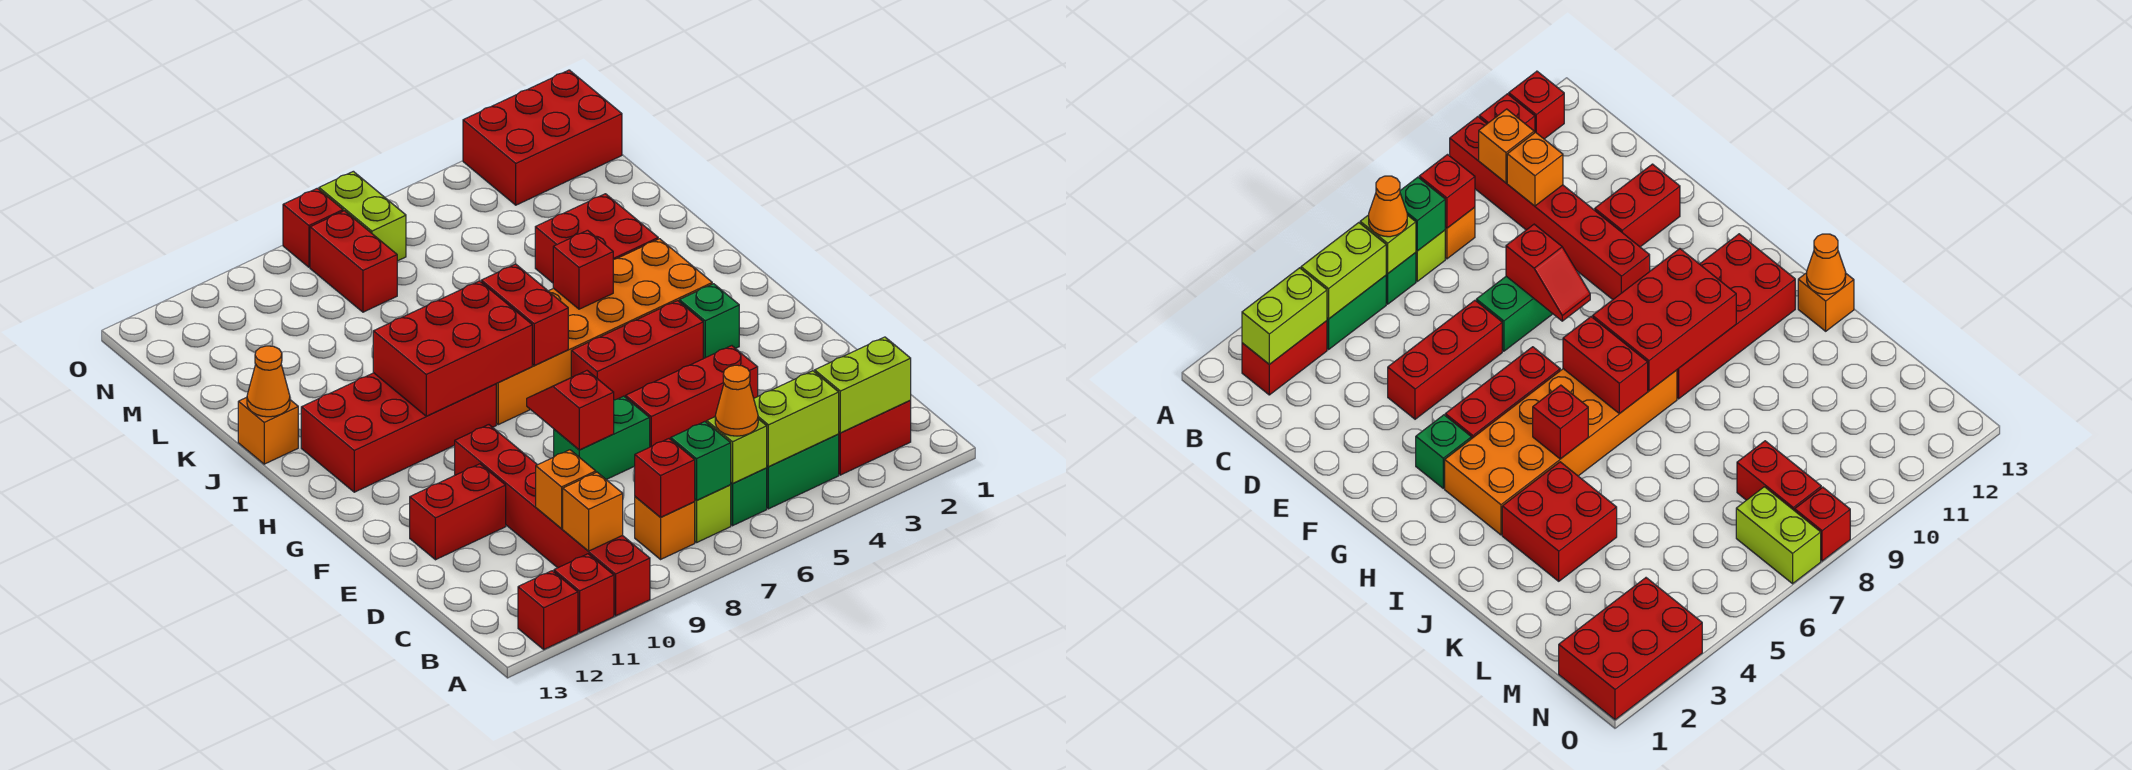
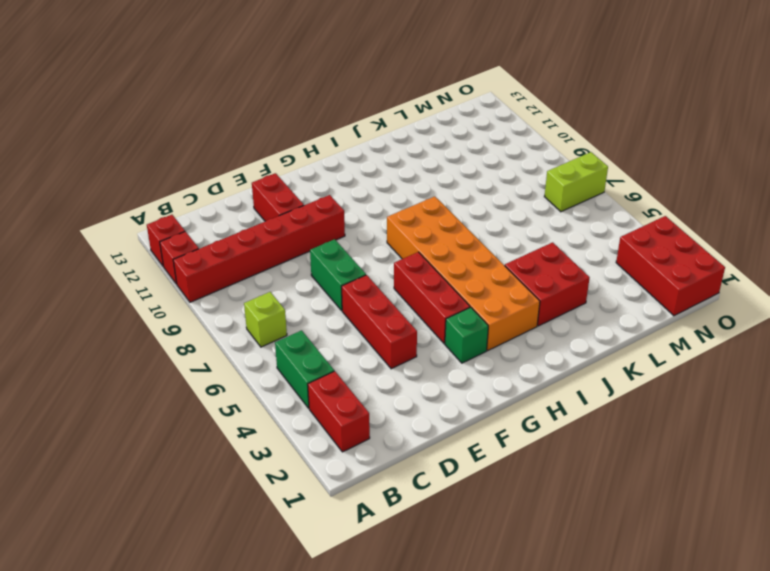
none -> green brick B6 level 1
none -> orange brick B8 level 1
none -> red brick H9:I12 level 1
none -> orange brick J13 level 1

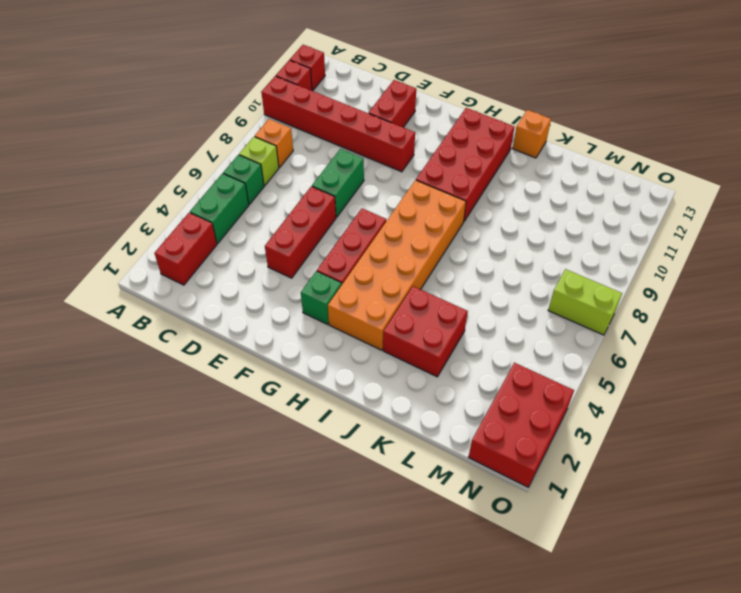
none -> red brick M8:N8 level 1
none -> red brick O8 level 1
none -> lime brick B2:B3 level 2
none -> lime brick B4:B5 level 2

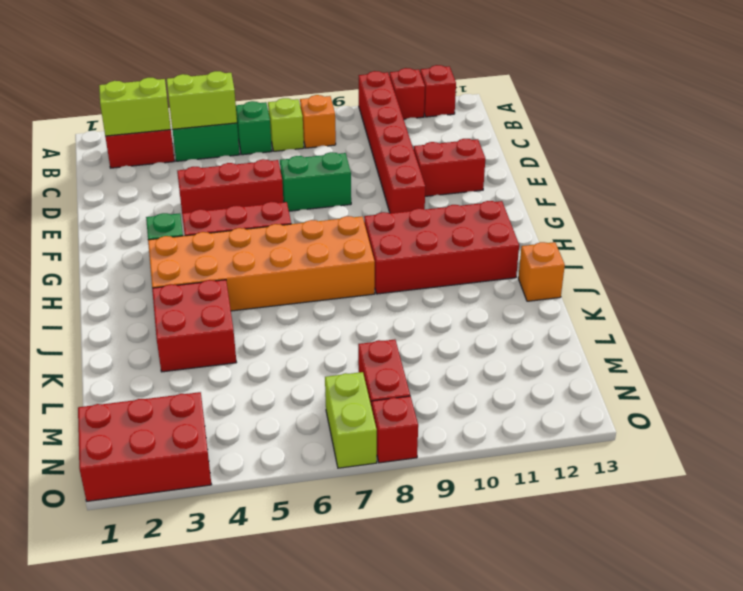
none -> lime brick B6 level 2
none -> green brick B7 level 2
none -> red brick B8 level 2
none -> orange brick B10 level 2

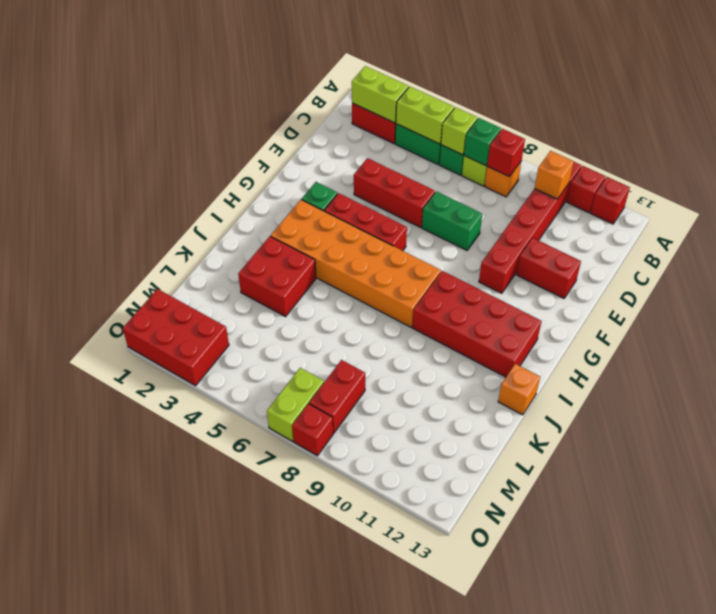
none -> orange brick C10 level 2
none -> red slope E8:F8 level 2 top E
none -> red brick H7:I7 level 2
none -> red brick H8:I10 level 2

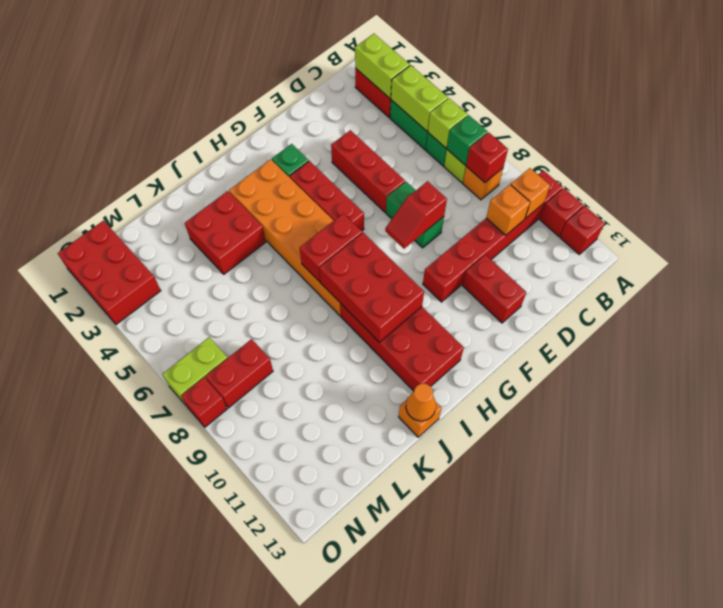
none -> red brick I5 level 2
none -> orange cone B6 level 3

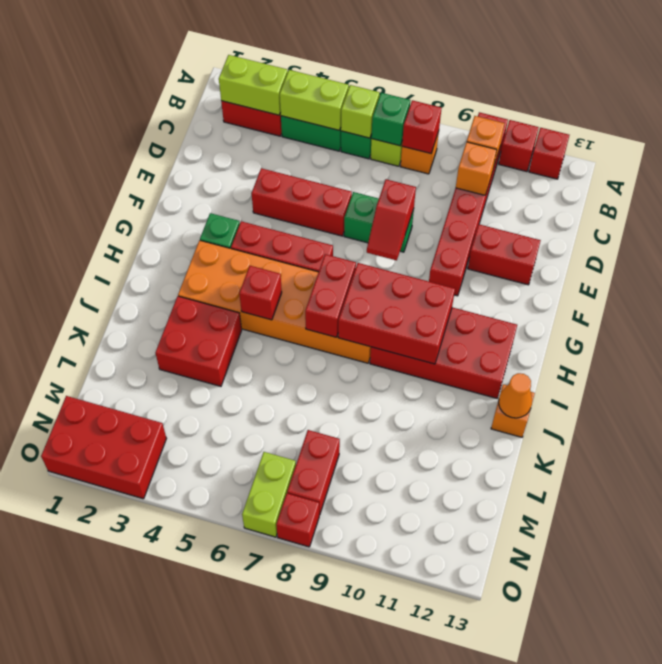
none -> orange cone B6 level 3

